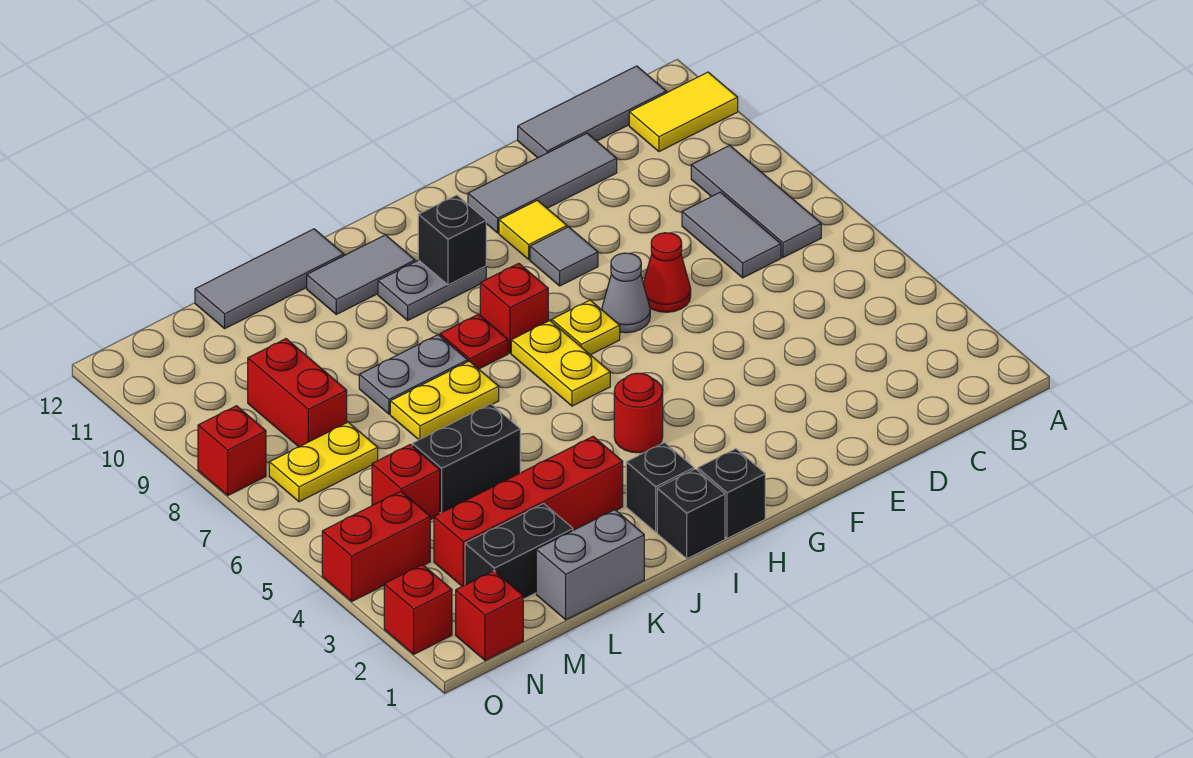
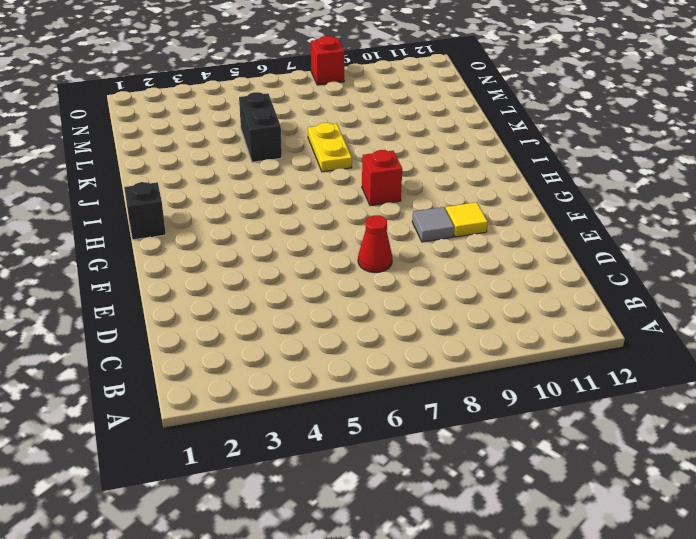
none -> yellow tile A11:B11 level 1
none -> grey tile B7:B9 level 1
none -> grey tile B12:D12 level 1
none -> grey tile C7:C8 level 1

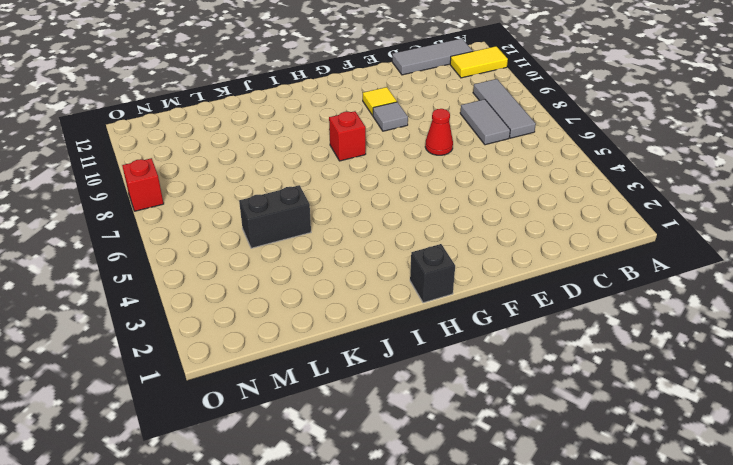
none -> grey tile D11:F11 level 1
none -> grey cone F7 level 1
none -> yellow plate G7 level 1
none -> red round brick H4 level 1

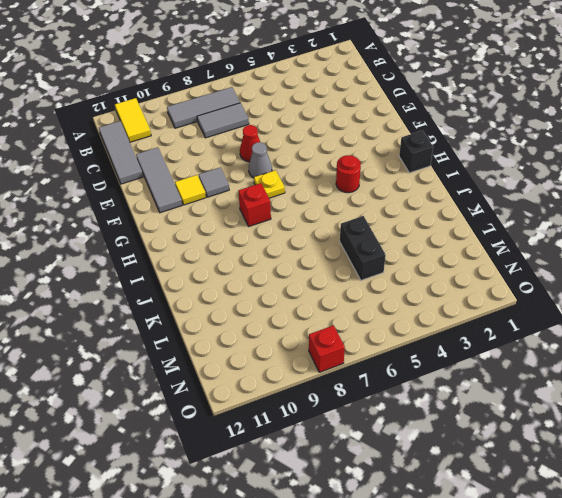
none -> yellow plate H6:H7 level 1
none -> grey plate H10:I10 level 1
none -> black brick I1 level 1
none -> black brick I2 level 1

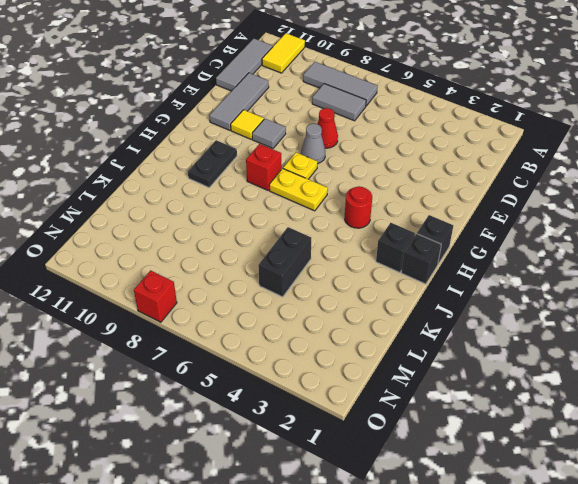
black plate H10:I10 level 1 -> grey plate H10:I10 level 1
none -> red plate I8 level 1
none -> grey tile I11:J11 level 1
none -> red brick J3:M3 level 1
none -> yellow plate J7:K7 level 1

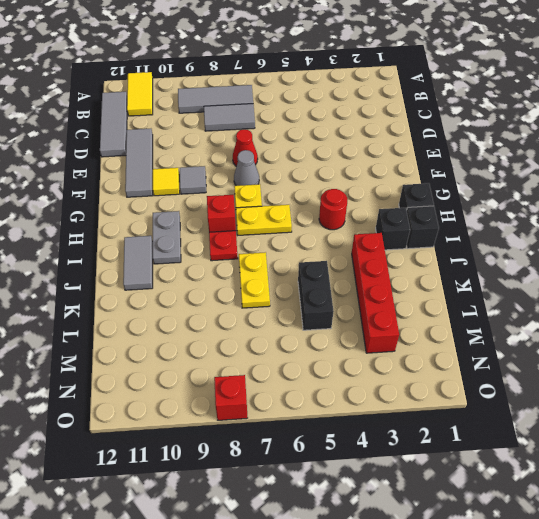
none -> grey plate J8:K8 level 1
none -> grey tile J12:L12 level 1
none -> grey brick K1:L1 level 1
none -> black brick L2:M2 level 1

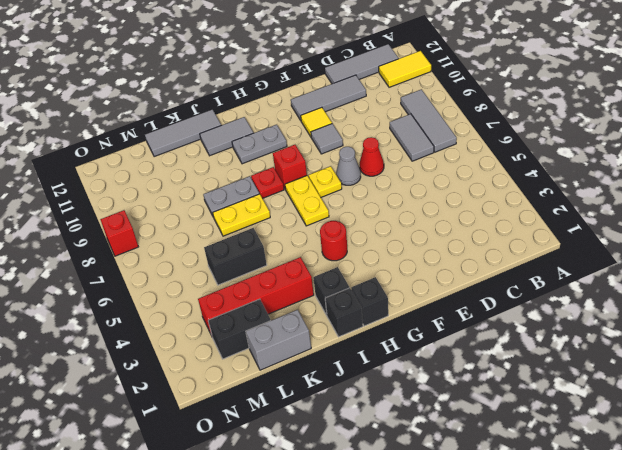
none -> red brick M5 level 1
none -> yellow plate M7:N7 level 1
none -> red brick M8:M9 level 1
none -> red brick N1 level 1

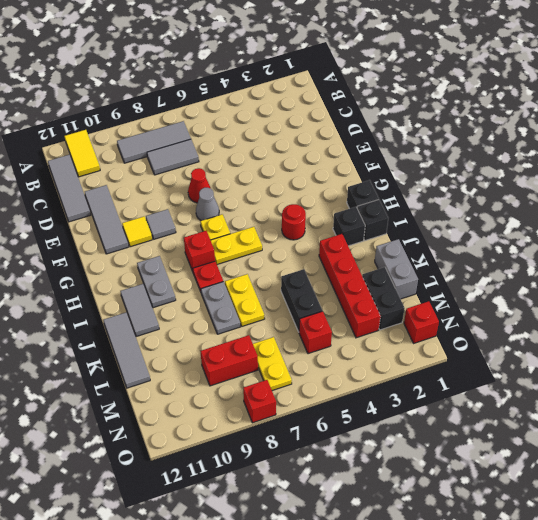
none -> red brick N4:O4 level 1
none -> red brick O2 level 1
none -> black brick H10 level 2

